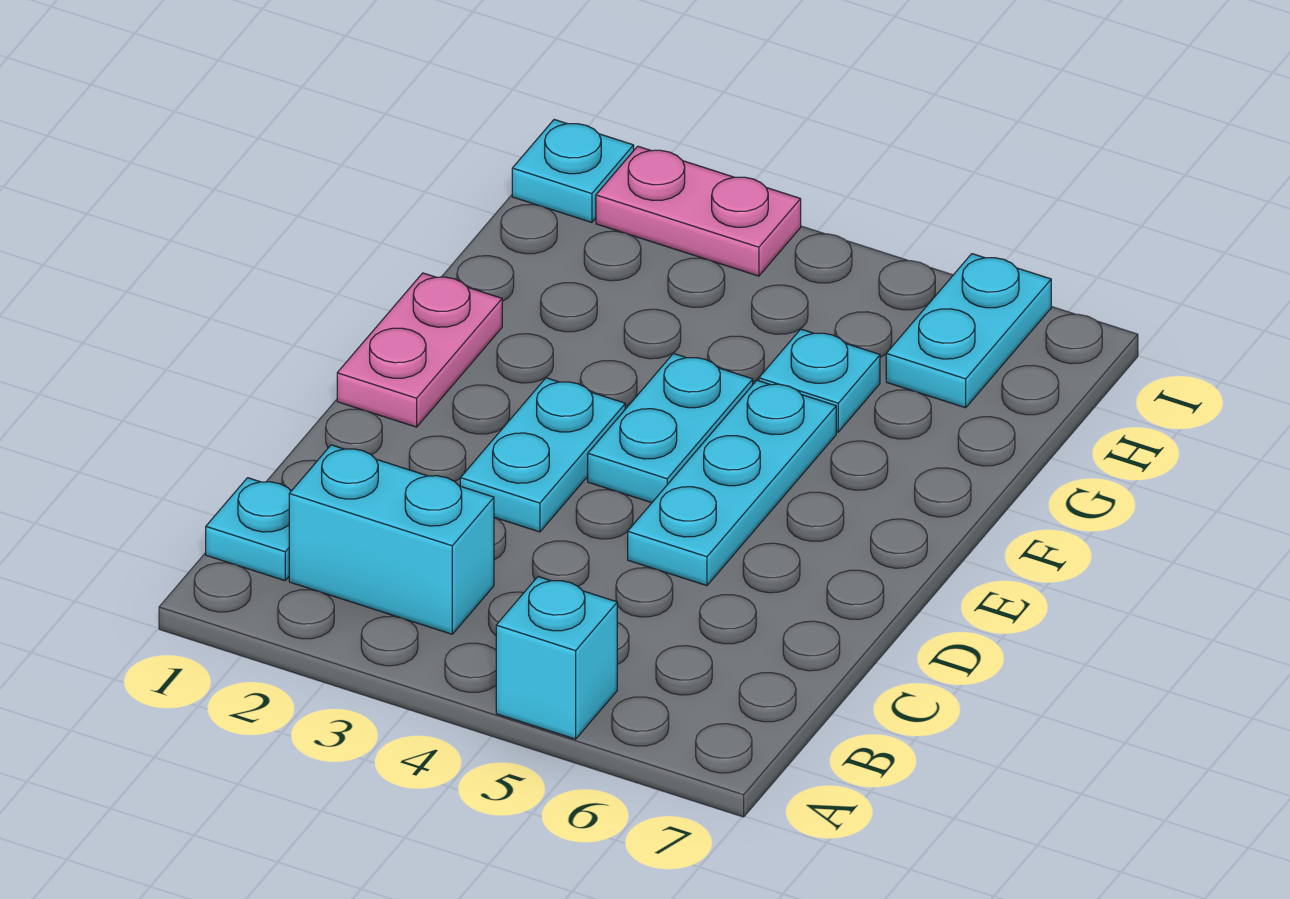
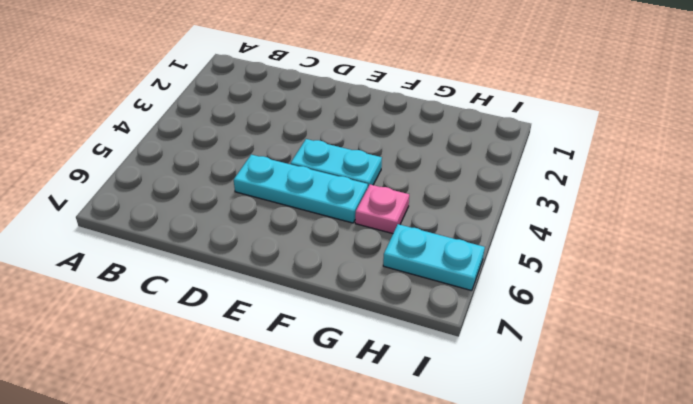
pink plate G5 level 1 -> cyan plate G5 level 1
none -> cyan brick A5 level 1
none -> cyan plate B1 level 1

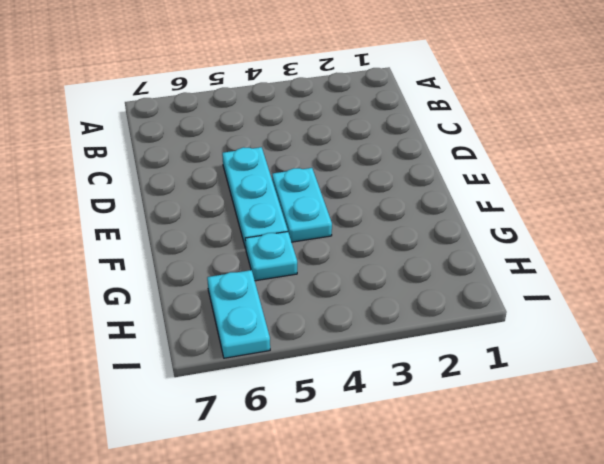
none -> cyan brick A5 level 1
none -> cyan plate B1 level 1

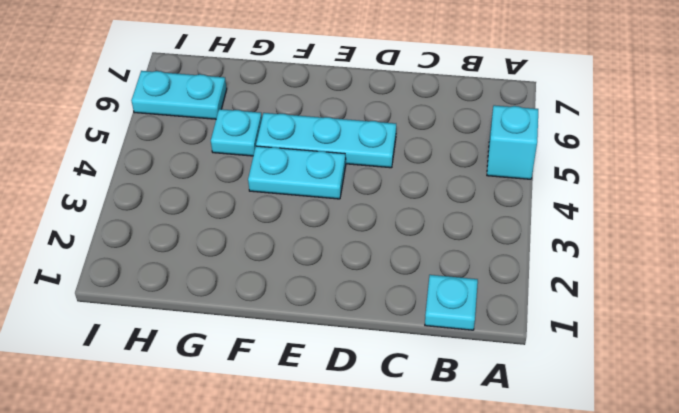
none -> cyan brick B2:B3 level 1
none -> cyan plate D3:E3 level 1

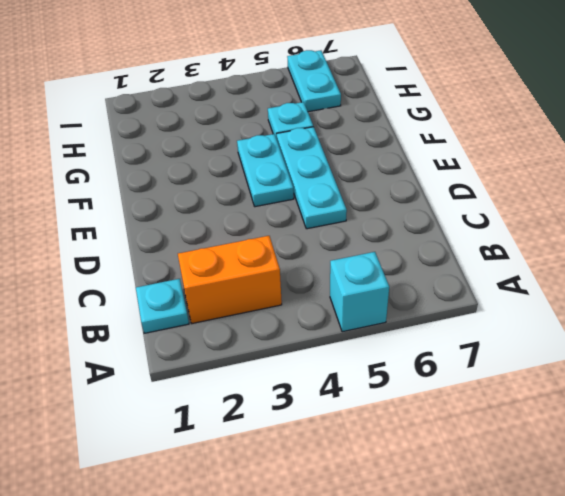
orange brick B2:B3 level 1 -> cyan brick B2:B3 level 1
none -> cyan plate D3:E3 level 1
none -> pink plate E1:F1 level 1

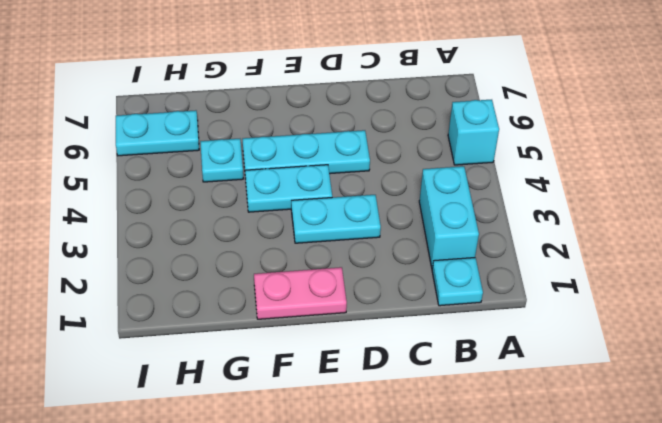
none -> cyan plate I1 level 1
none -> pink plate I2:I3 level 1

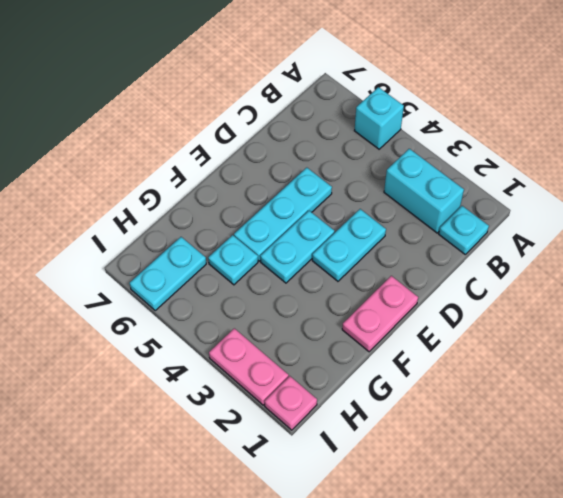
pink plate I1 level 1 -> cyan plate I1 level 1

